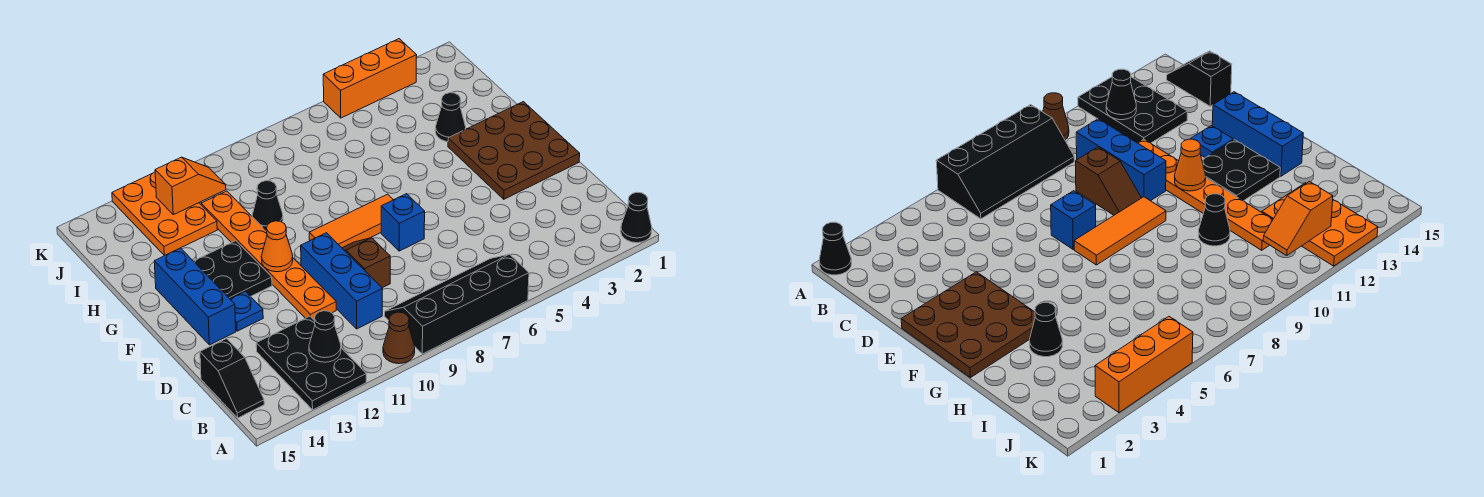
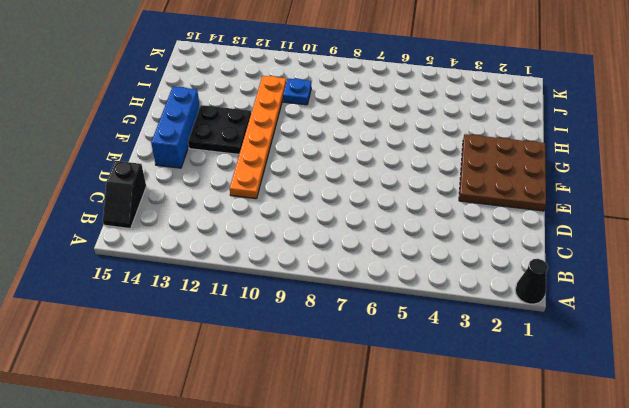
blue plate I10 level 1 -> blue plate E13 level 1
none -> black slope A6:B9 level 1 top A
none -> brown cone A10 level 1
none -> black plate A12:C13 level 1

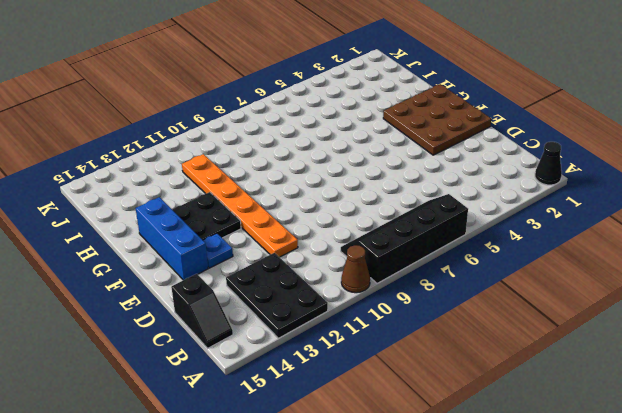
none -> blue brick C10:E10 level 1
none -> brown slope D9:E9 level 1 top D
none -> blue brick E7 level 1

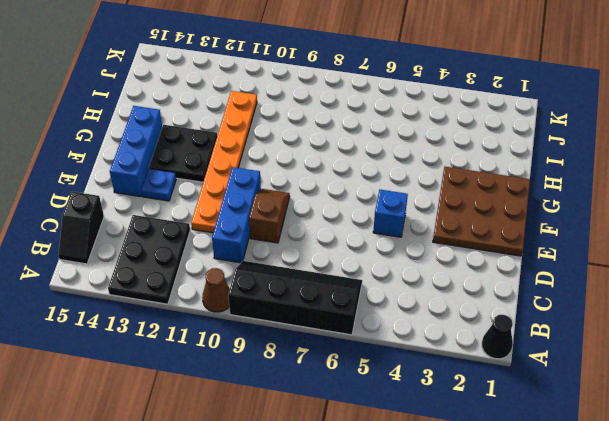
blue brick E5 level 1 -> blue brick E7 level 1
none -> orange tile F7:F9 level 1
none -> black cone H3 level 1
none -> black cone H10 level 1

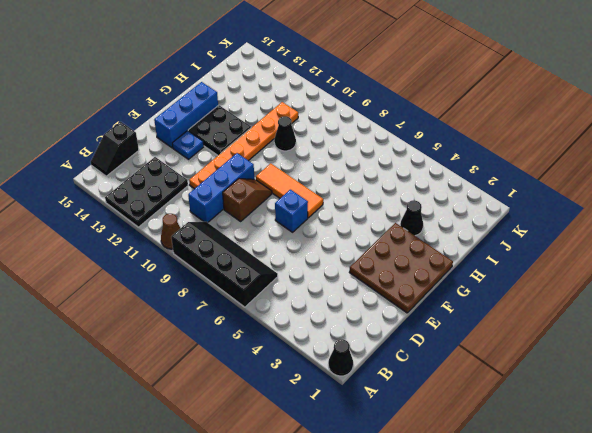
none -> orange plate I12:K13 level 1
none -> orange brick K3:K5 level 1
none -> black cone B12 level 2

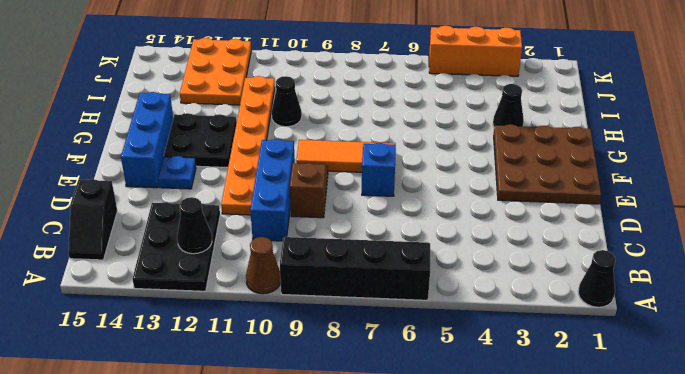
none -> orange cone F11 level 2
none -> orange slope J11:J12 level 2 top 12

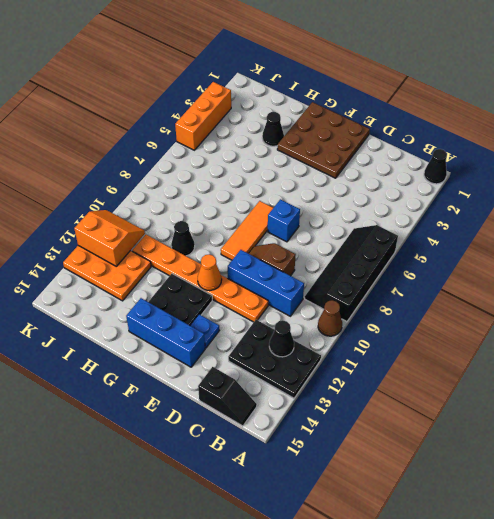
orange slope J11:K12 level 2 top 12 -> orange slope J11:J12 level 2 top 12

